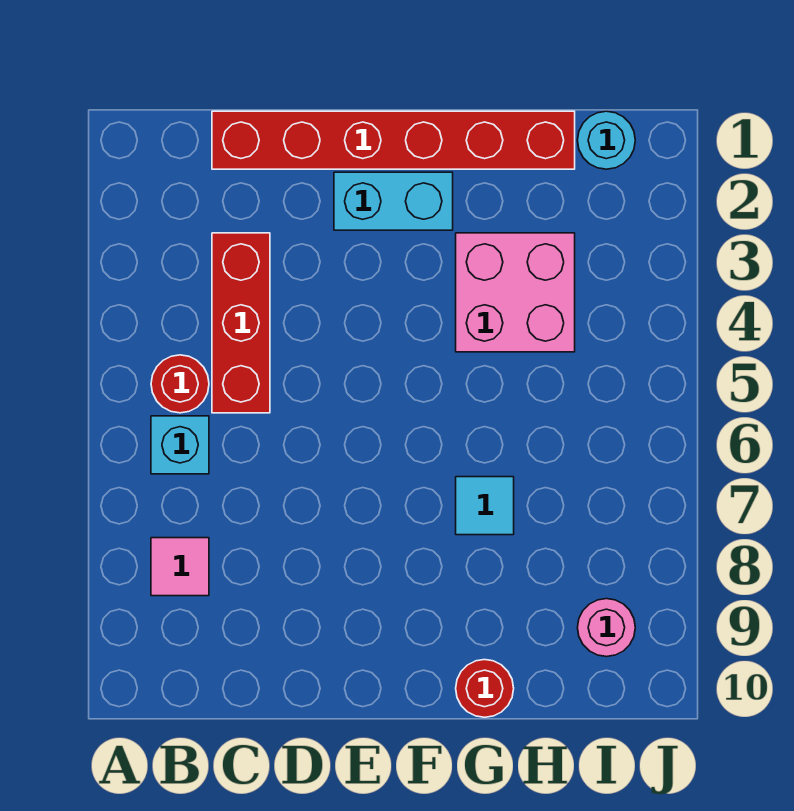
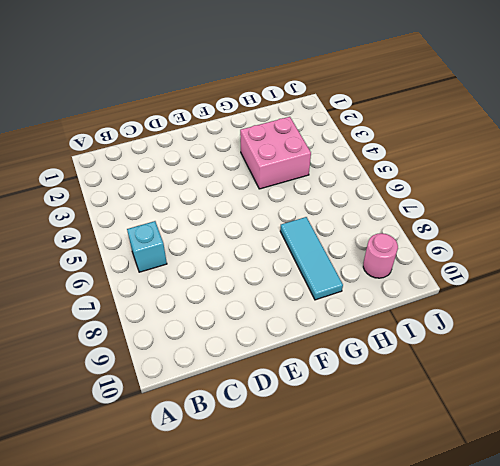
cyan tile G7:G9 level 1 -> cyan tile G7 level 1
none -> red round brick B5 level 1
none -> pink tile B8 level 1

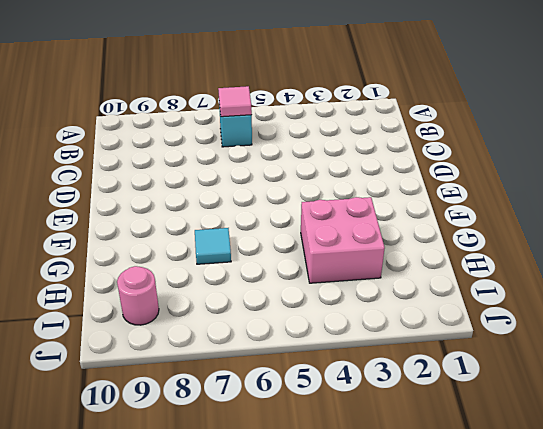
pink tile B6 level 2 -> pink tile B8 level 1
none -> red round brick B5 level 1
none -> red brick C1:H1 level 1

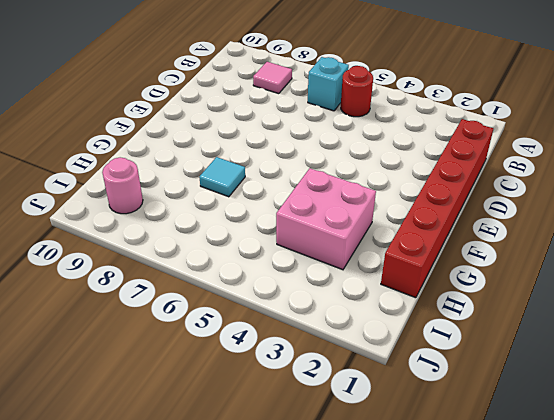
none -> red brick C3:C5 level 1
none -> cyan brick E2:F2 level 1

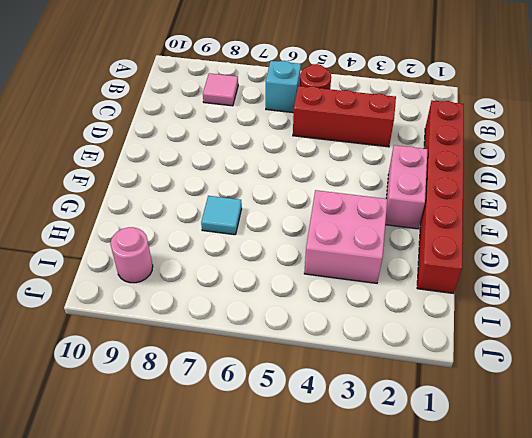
pink brick E2:F2 level 1 -> cyan brick E2:F2 level 1
none -> red round brick G10 level 1
none -> cyan round brick I1 level 1

